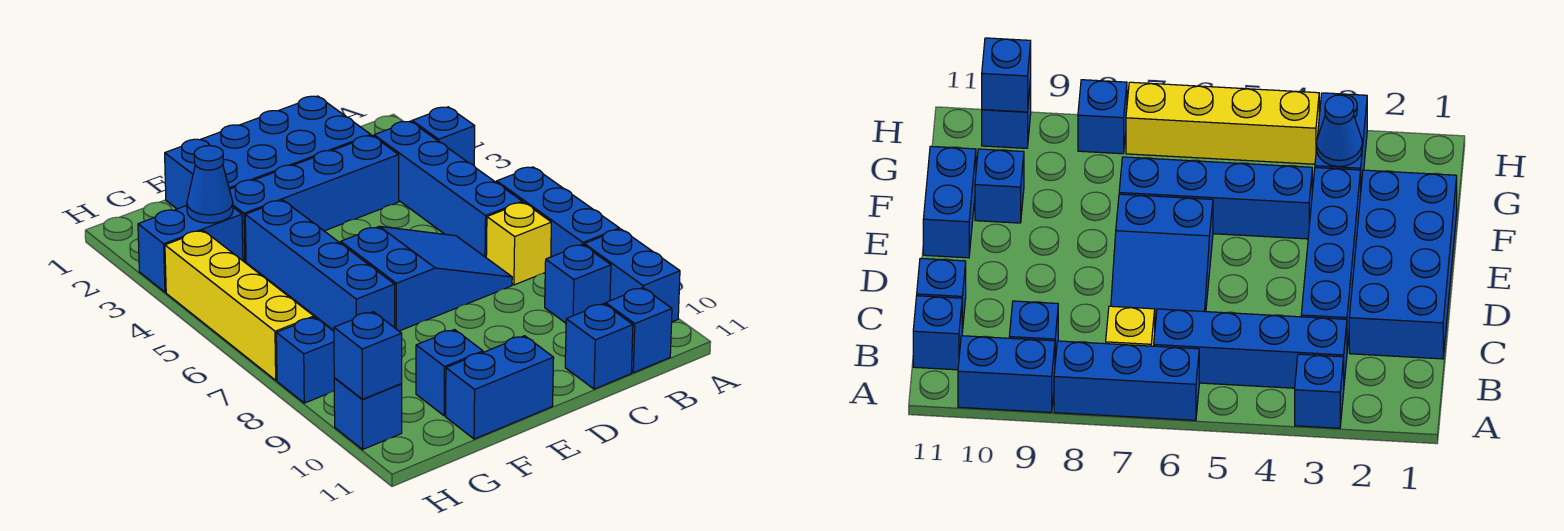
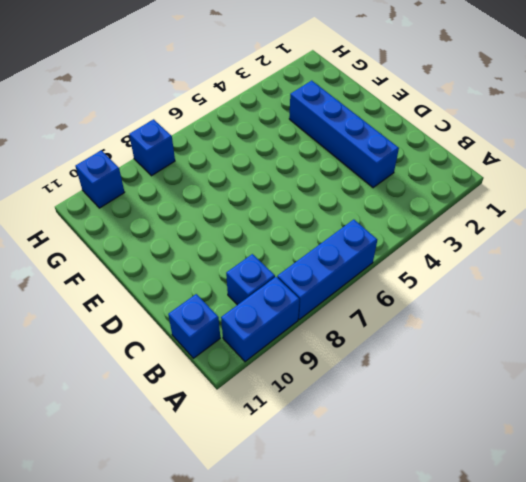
none -> blue brick A3 level 1
none -> blue brick B3:B6 level 1
none -> yellow brick B7 level 1

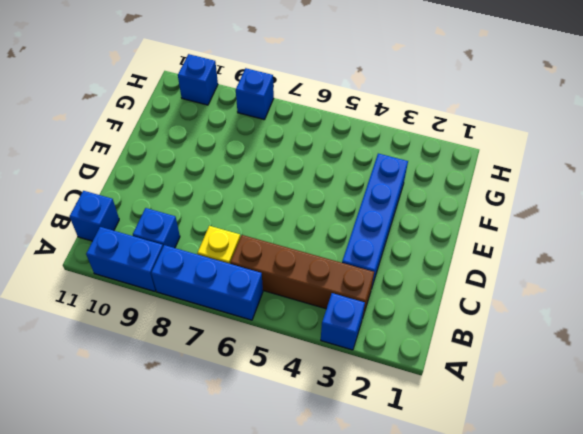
brown brick B3:B6 level 1 -> blue brick B3:B6 level 1
none -> blue brick C1:F2 level 1
none -> blue slope C6:E7 level 1 top E
none -> blue brick C11 level 1

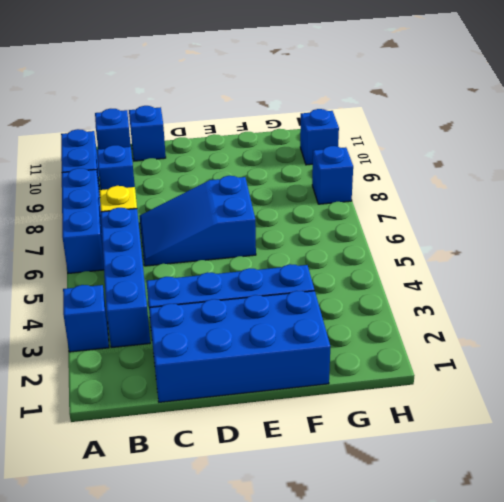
none -> blue brick E11:F11 level 1
none -> blue brick F4:F7 level 1
none -> blue brick F10 level 1

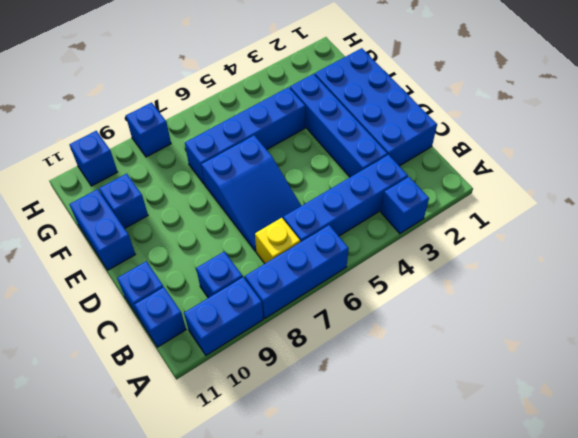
none -> blue brick G3:H3 level 1
none -> yellow brick H4:H7 level 1
none -> blue cone G3 level 2

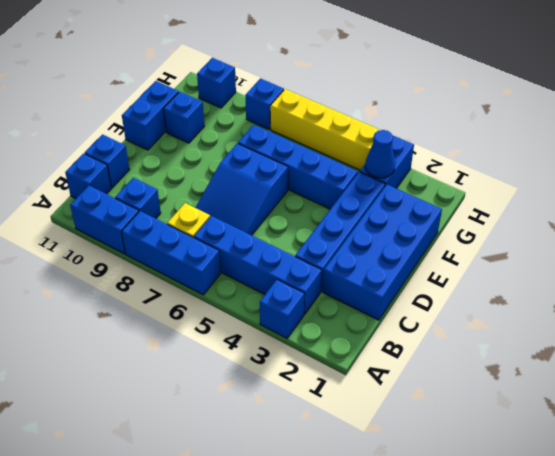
none -> blue brick H10 level 2

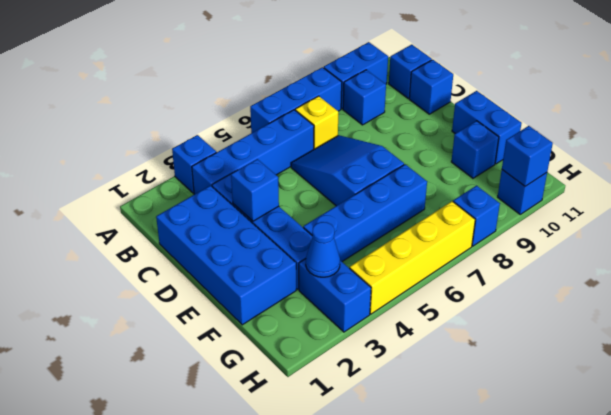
blue brick D3 level 2 -> none

